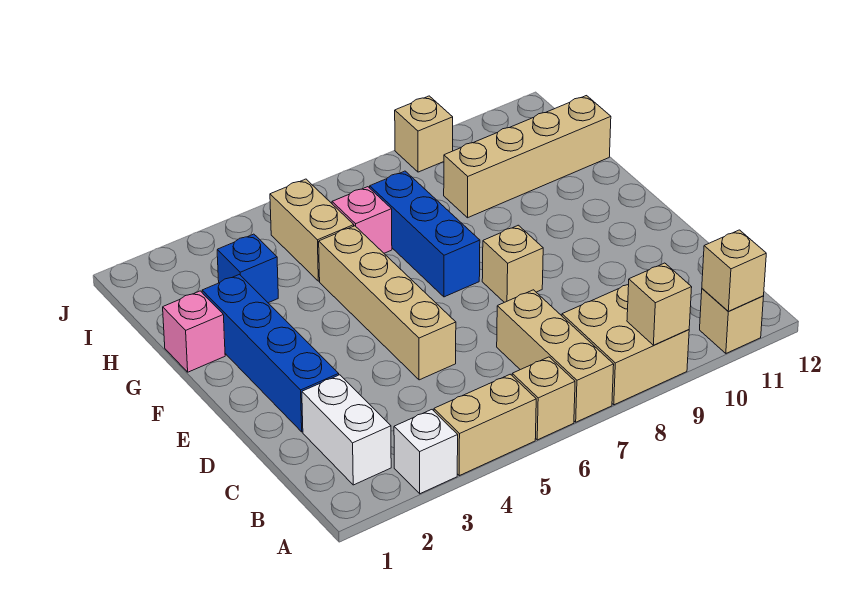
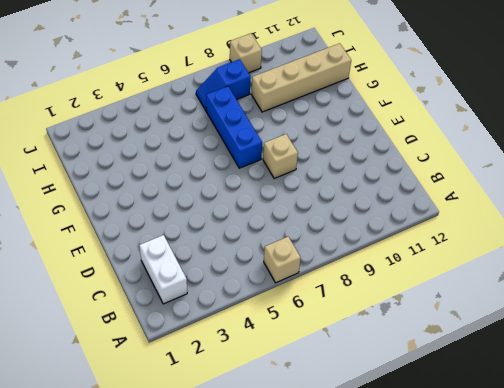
blue slope I7:I8 level 1 top 8 -> none
none -> white brick A3 level 1
none -> tan brick A4:A5 level 1
none -> tan brick A7:C7 level 1

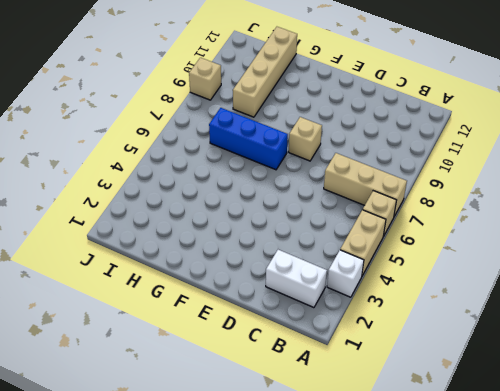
none -> tan brick A8:B9 level 1
none -> tan brick A11 level 1
none -> blue brick D2:G2 level 1

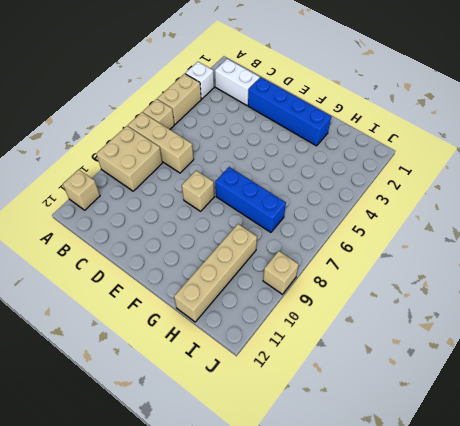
none -> tan brick D5:G5 level 1
none -> pink brick G1 level 1
none -> blue brick H3 level 1

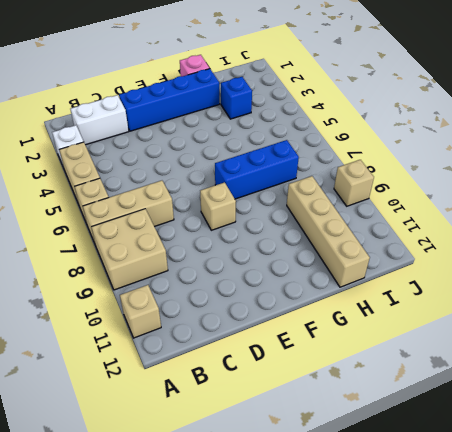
none -> tan brick D5:G5 level 1
none -> tan brick H5:I5 level 1
none -> pink brick H6 level 1

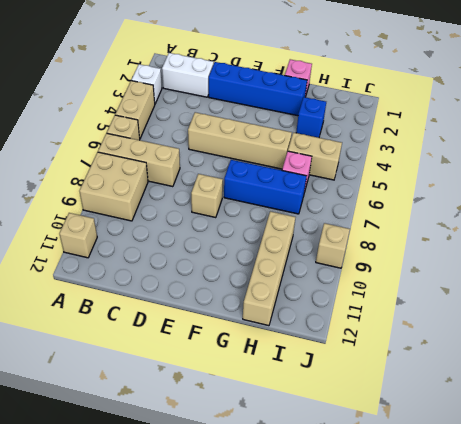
none -> tan brick A9 level 2
none -> tan brick A11 level 2

